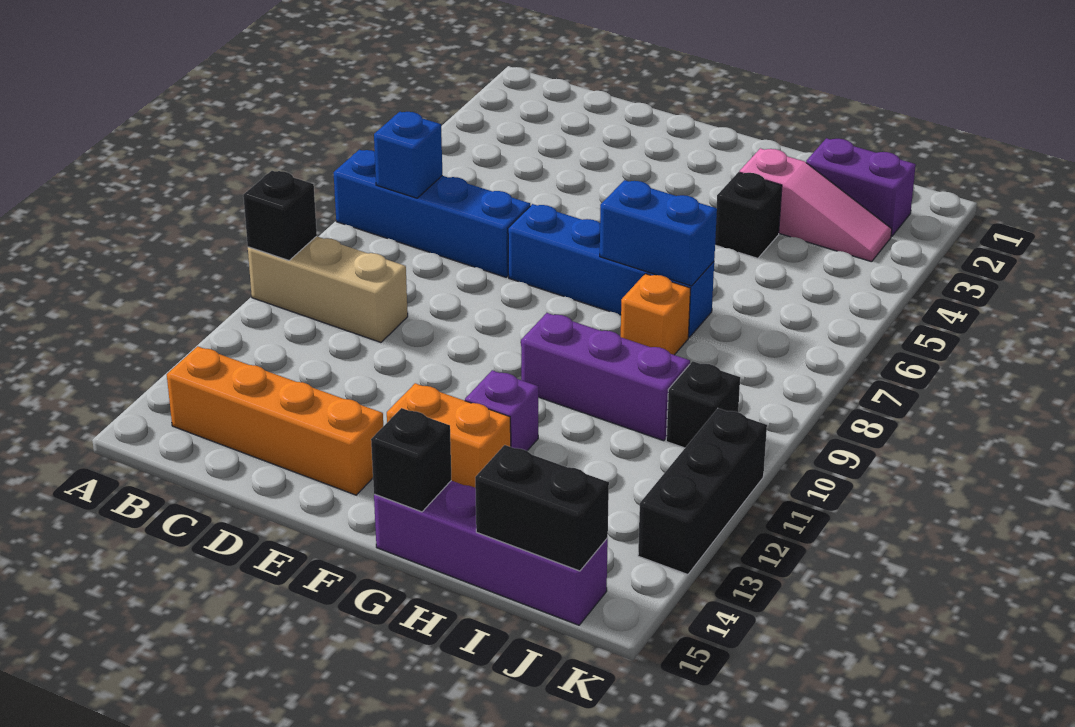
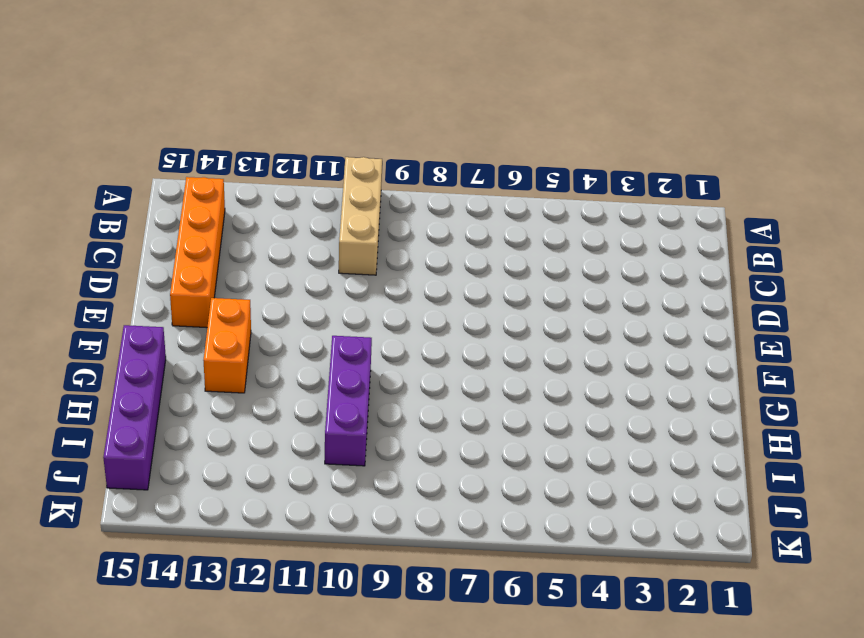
none -> blue brick A7:D7 level 1
none -> blue brick E7:H7 level 1
none -> purple brick G12 level 1

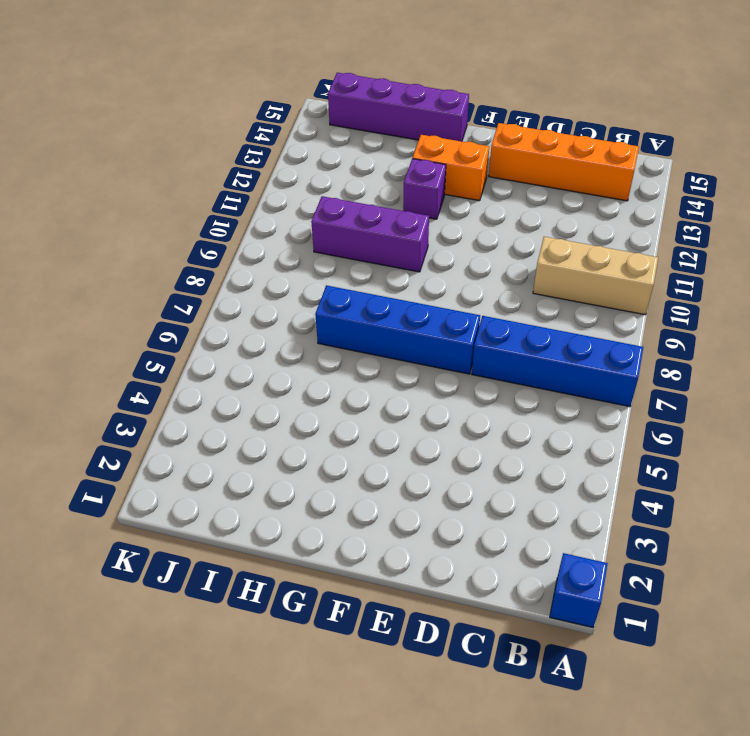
blue brick A1 level 1 -> blue brick B7 level 2
none -> pink slope H3:J3 level 1 top H
none -> black brick H4 level 1
none -> orange brick H8 level 1

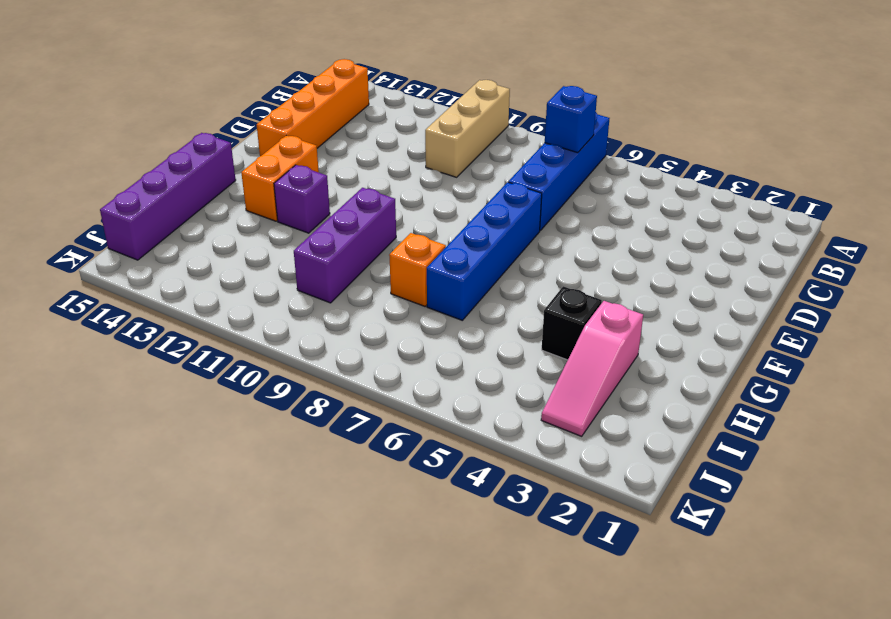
none -> purple brick I2:J2 level 1
none -> black brick J10 level 1
none -> black brick K11:K13 level 1

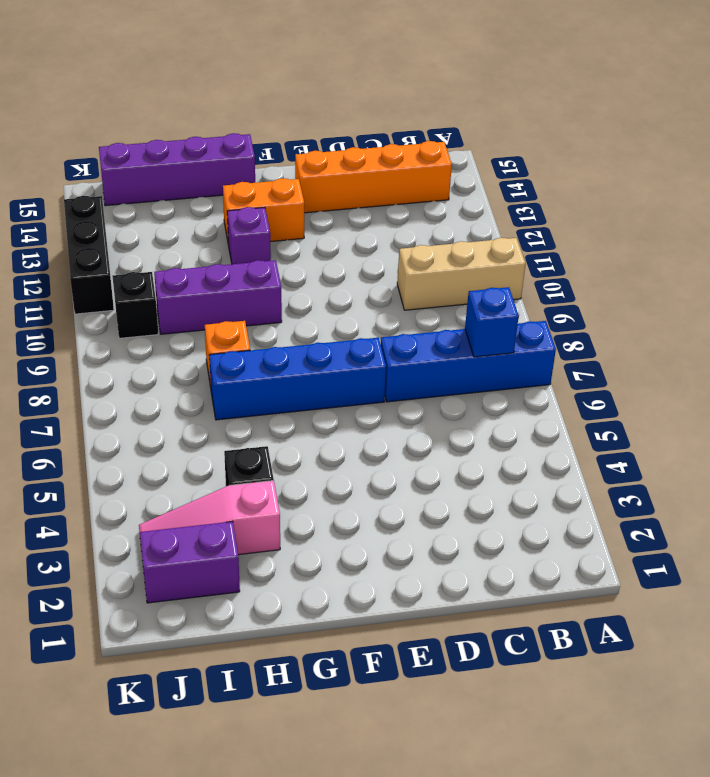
none -> black brick A10 level 2
none -> blue brick G7:H7 level 2
none -> black brick G15 level 2

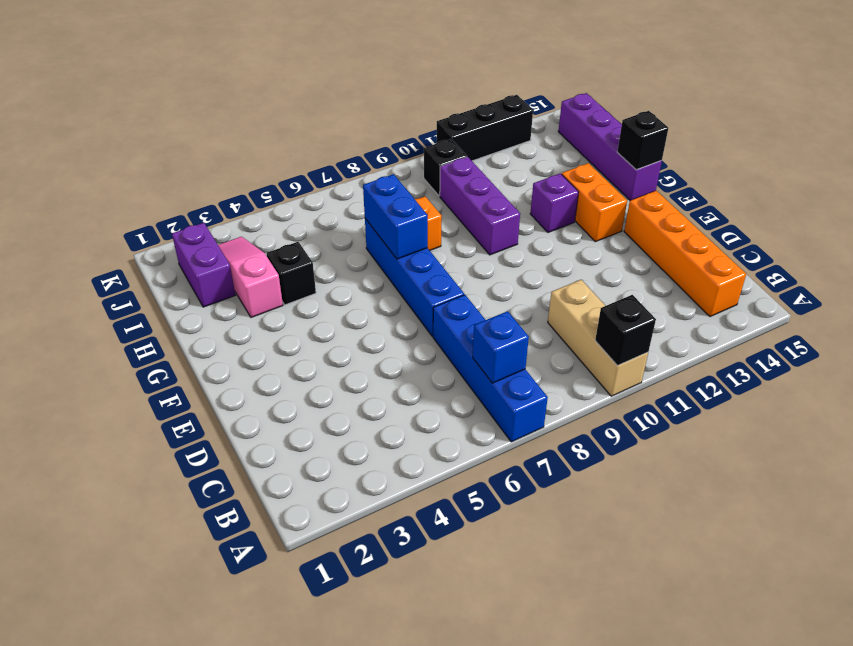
none -> black brick I15:J15 level 2

